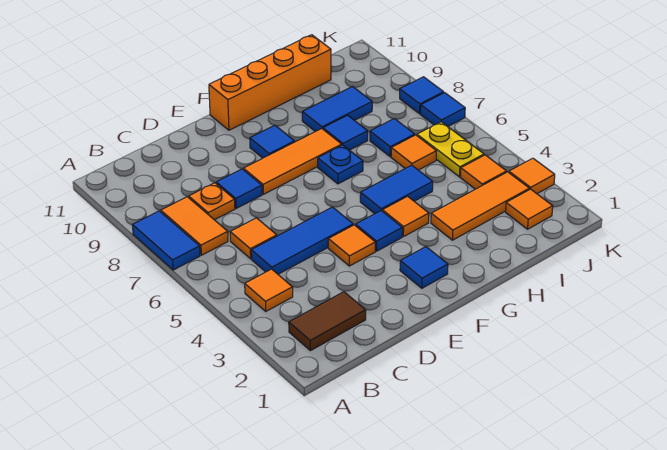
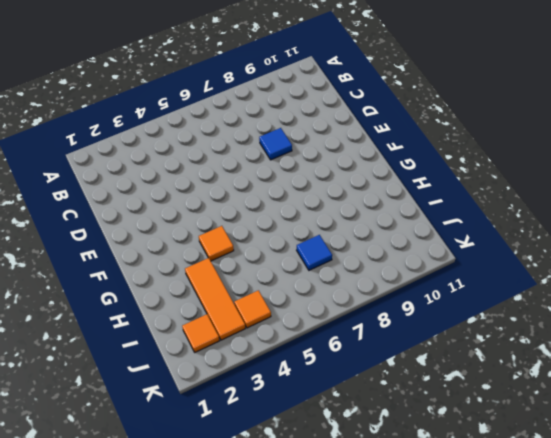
none -> blue tile A7:A8 level 1
none -> brown tile B2:C2 level 1
none -> orange tile B4 level 1

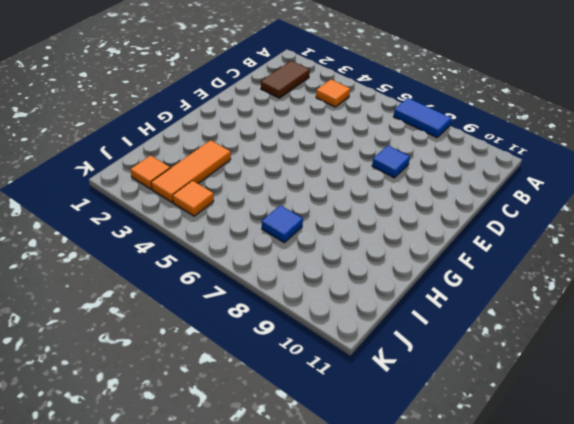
none -> orange tile B7:B8 level 1
none -> blue tile C5:E5 level 1
none -> orange tile C6 level 1

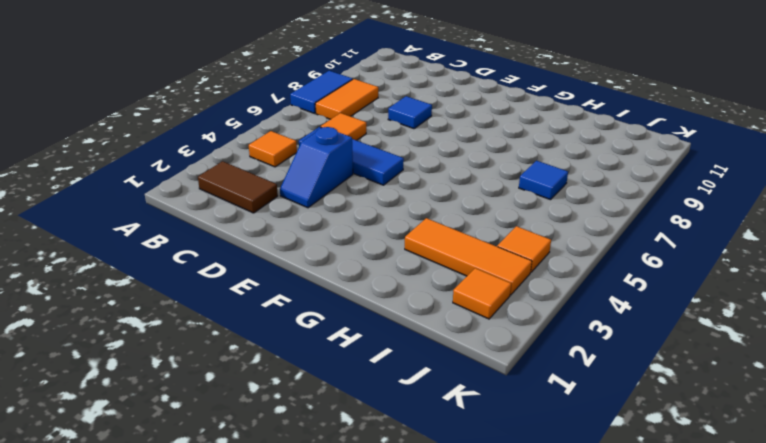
blue slope D3:D4 level 1 top 4 -> none
none -> orange plate C8 level 1
none -> orange tile E4 level 1
none -> orange tile E8:G8 level 1

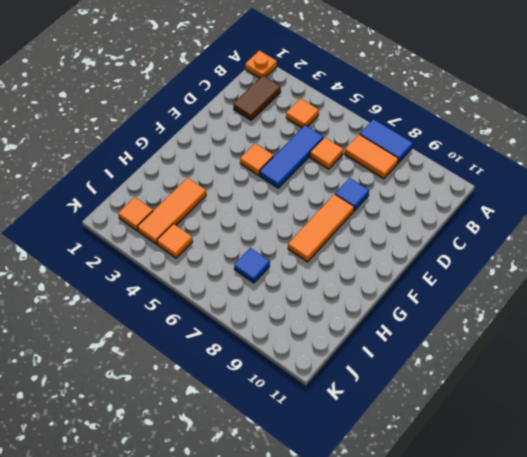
orange plate A1 level 1 -> orange plate C8 level 1
none -> blue tile F2 level 1
none -> blue tile F4 level 1
none -> blue tile F9 level 1

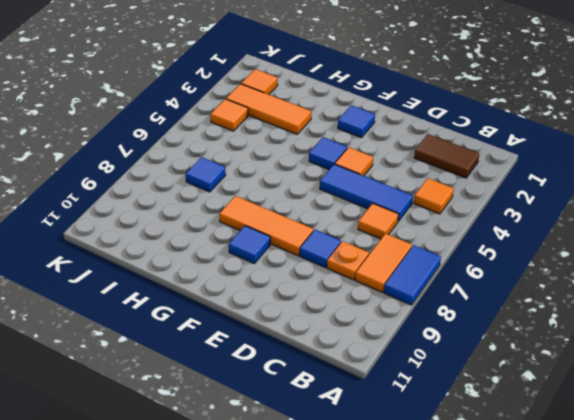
none -> orange brick F11:I11 level 1
none -> orange tile G4 level 1
none -> blue tile G5:H5 level 1

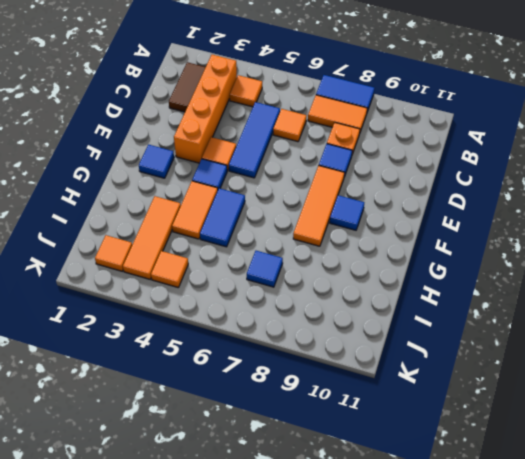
orange brick B3:E3 level 1 -> orange brick F11:I11 level 1
orange tile G4:H4 level 1 -> orange tile G4 level 1
none -> blue plate G7 level 1
none -> blue tile H8 level 1
none -> blue tile H9:I9 level 1

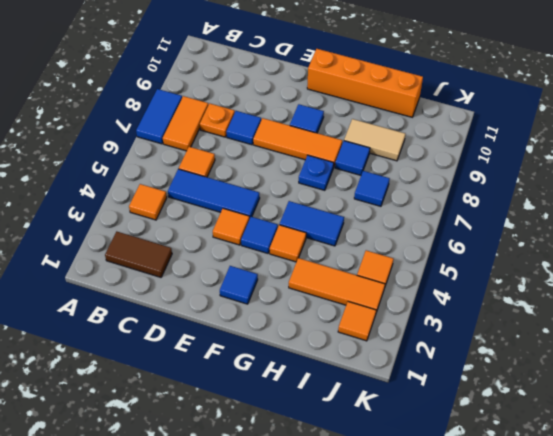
tan tile H9:I9 level 1 -> blue tile H9:I9 level 1
none -> orange tile I6 level 1
none -> yellow plate J5:J6 level 1
none -> orange tile K3 level 1

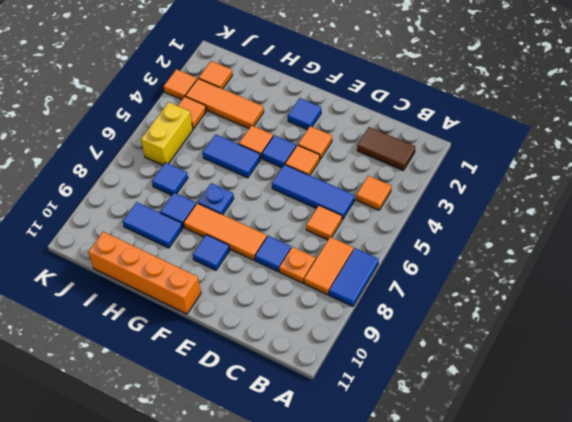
orange tile E3 level 1 -> orange tile I6 level 1
yellow brick J5:J6 level 1 -> yellow plate J5:J6 level 1
none -> blue tile K7 level 1
none -> blue tile K8 level 1

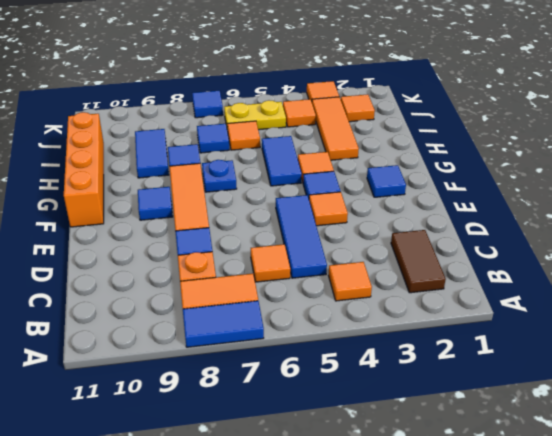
none -> blue tile K8 level 1

